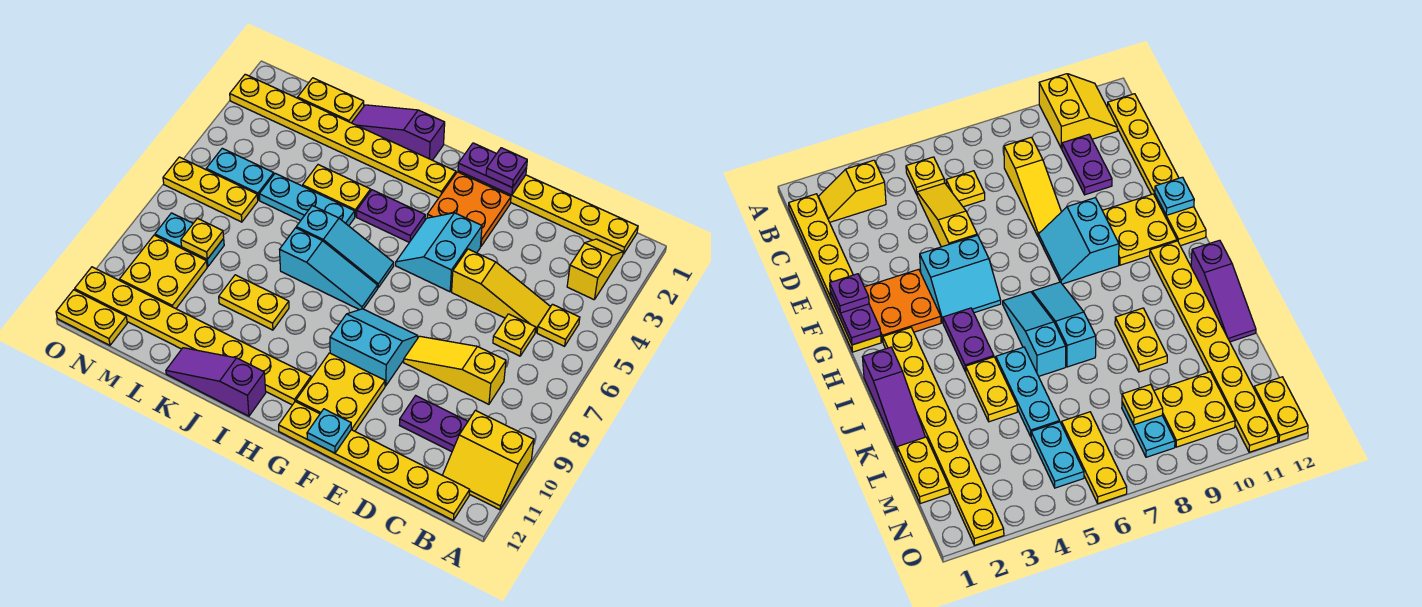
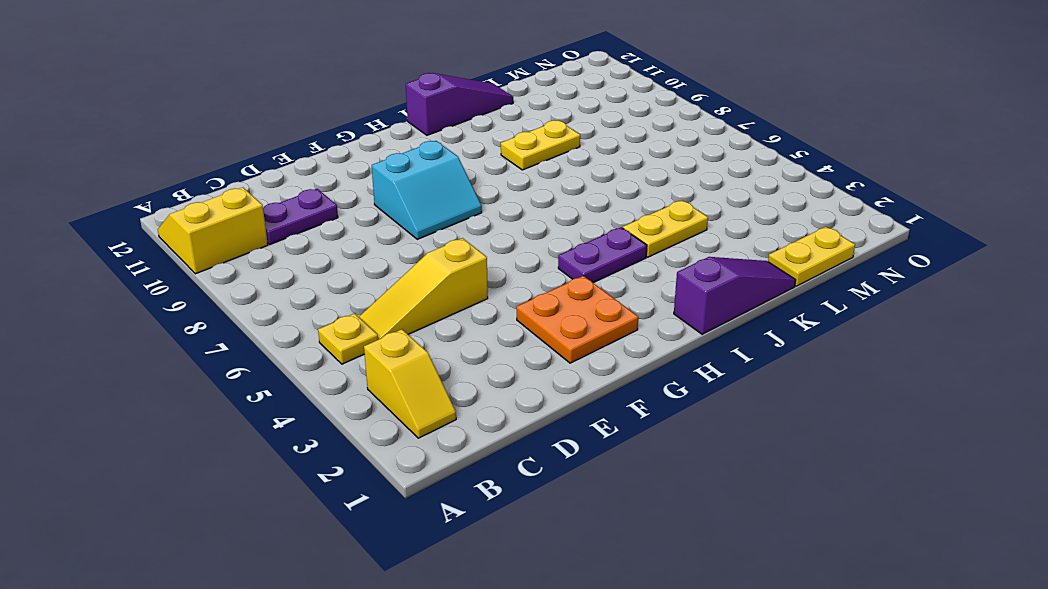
none -> yellow plate B1:G1 level 1
none -> yellow plate B12:G12 level 1
none -> yellow plate C6 level 1
none -> yellow slope C8:E8 level 1 top C

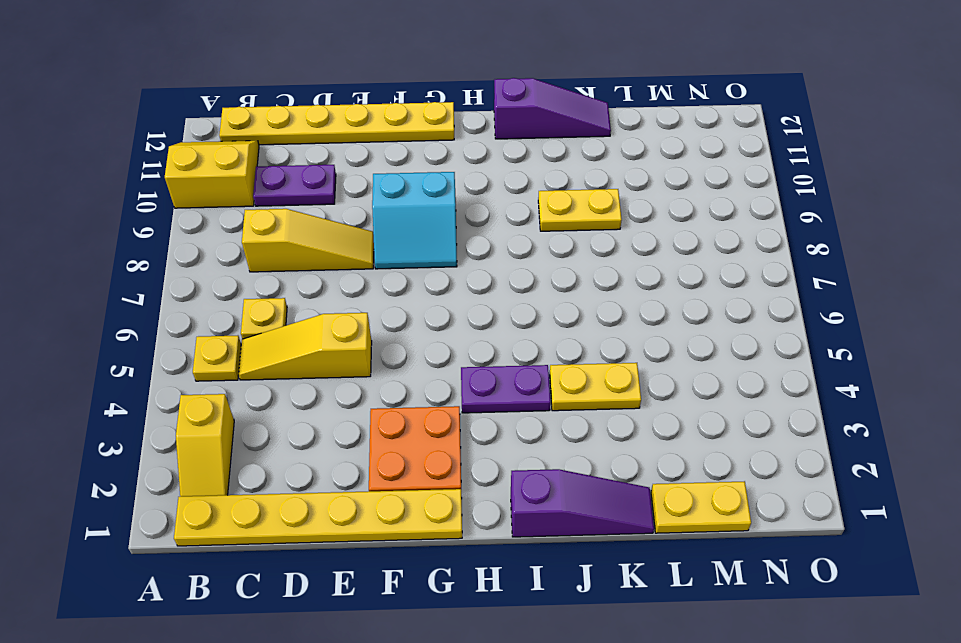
none -> cyan slope F4:G5 level 1 top F
none -> yellow plate F10:G11 level 1
none -> yellow plate H2:O2 level 1
none -> cyan slope H6:J6 level 1 top J

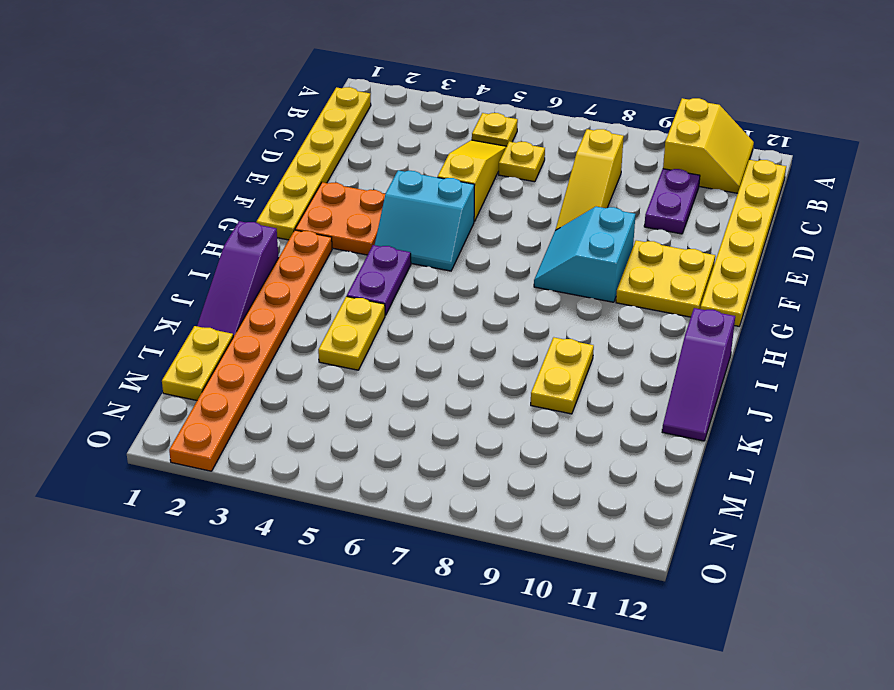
orange plate H2:O2 level 1 -> yellow plate H2:O2 level 1
none -> yellow slope B2:B3 level 1 top 3
none -> cyan slope H6:J6 level 1 top J
none -> cyan slope H7:J7 level 1 top J
none -> yellow plate H11:O11 level 1

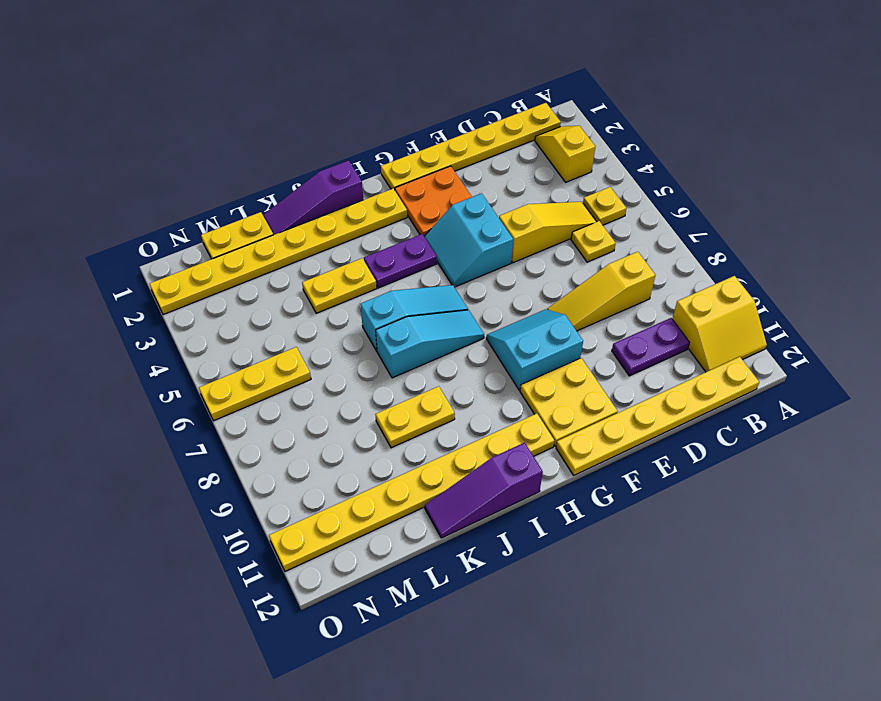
none -> cyan plate J5:L5 level 1
none -> cyan plate M5:N5 level 1
none -> cyan plate M8:N8 level 1
none -> yellow plate M9:N10 level 1

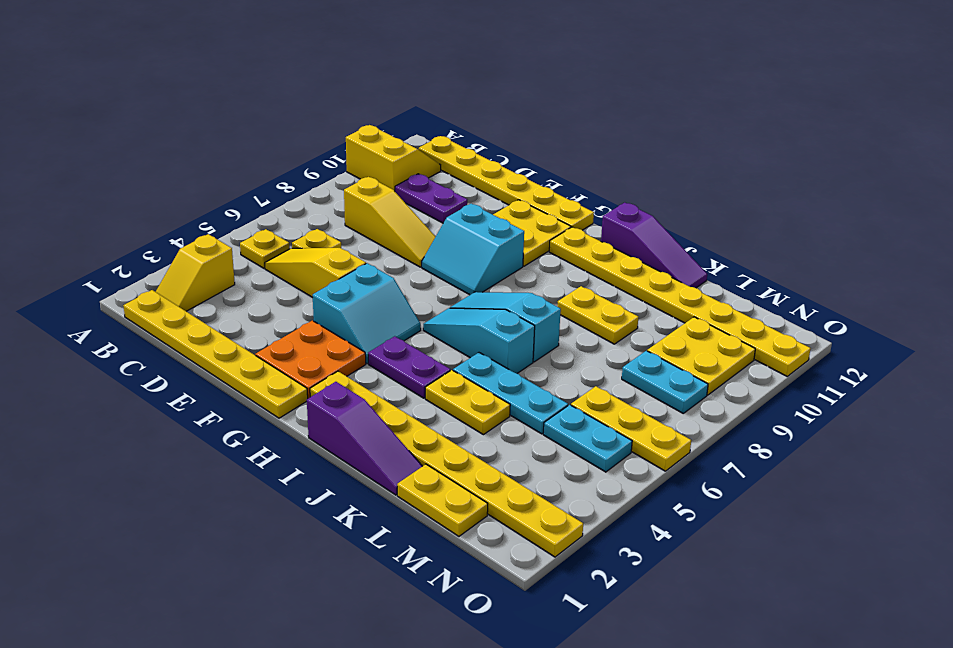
none -> yellow plate N12:O12 level 1
none -> purple plate F1:G1 level 2
none -> cyan plate F12 level 2
none -> yellow plate M8 level 2

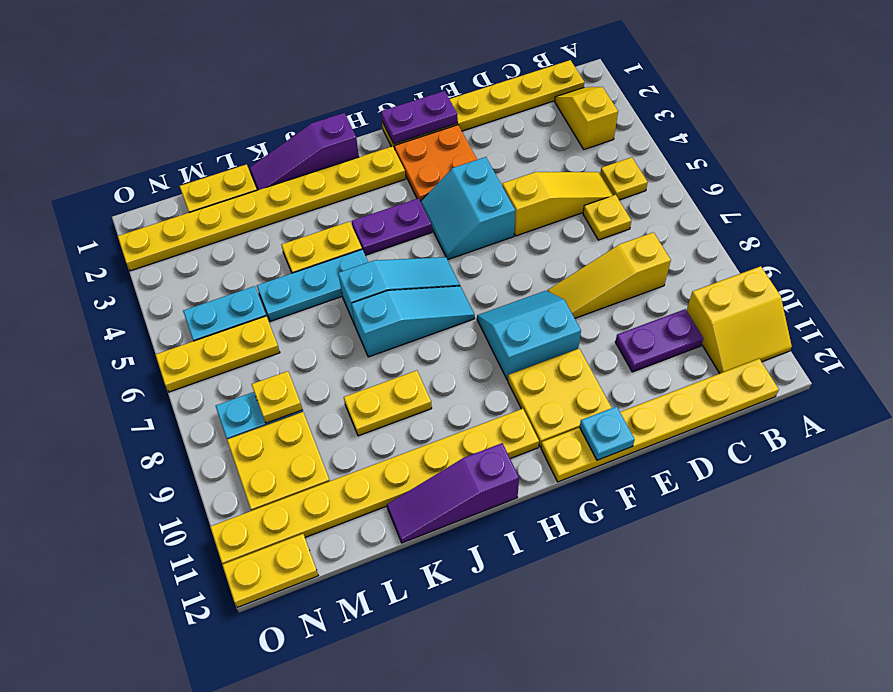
none -> purple plate F1 level 3

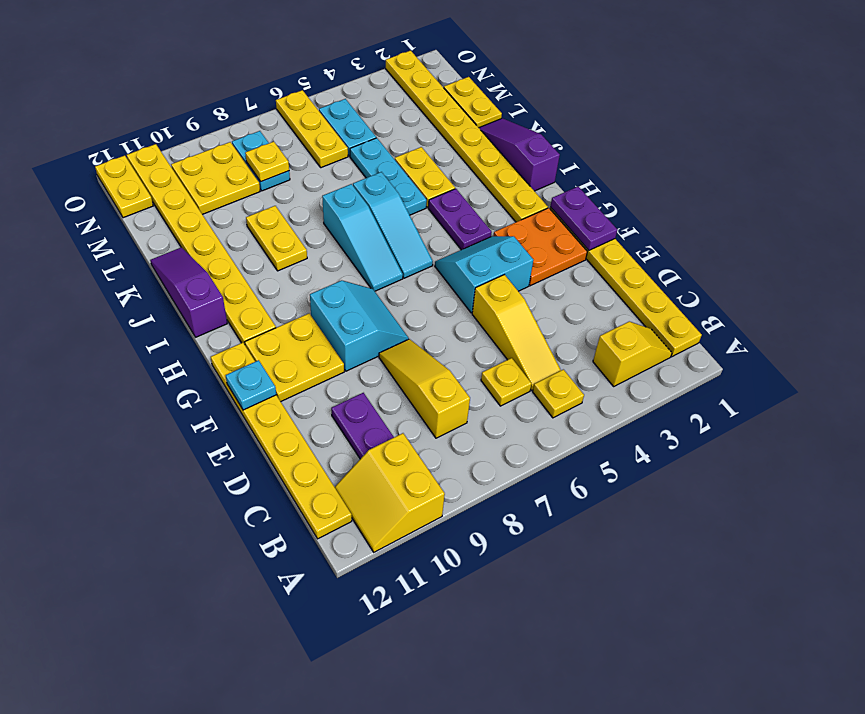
none -> purple plate F1 level 3

